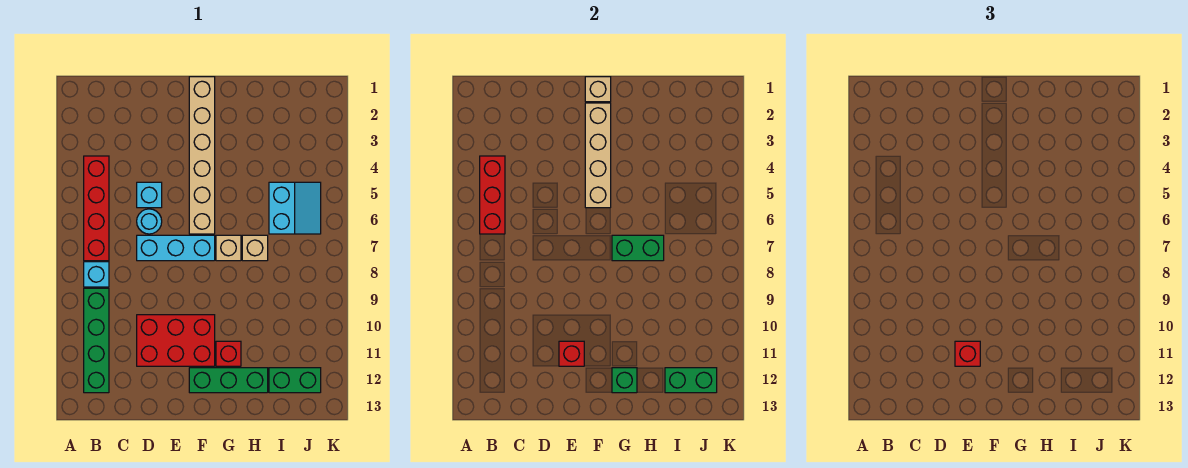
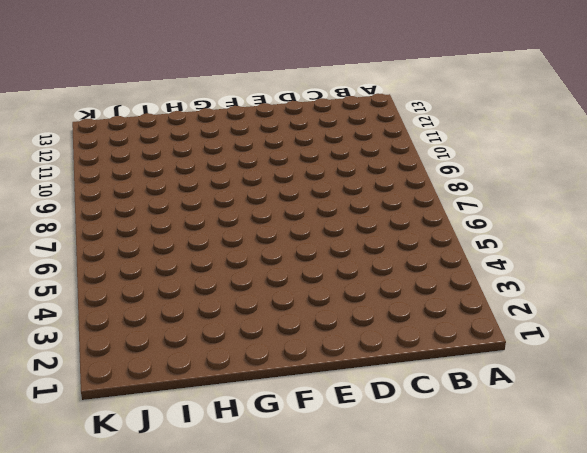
none -> red brick B4:B7 level 1
none -> cyan brick B8 level 1
none -> green brick B9:B12 level 1

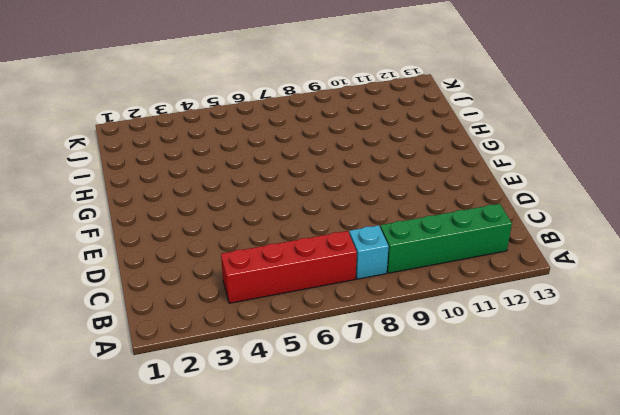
none -> cyan brick D5 level 1
none -> cyan round brick D6 level 1
none -> cyan brick D7:F7 level 1

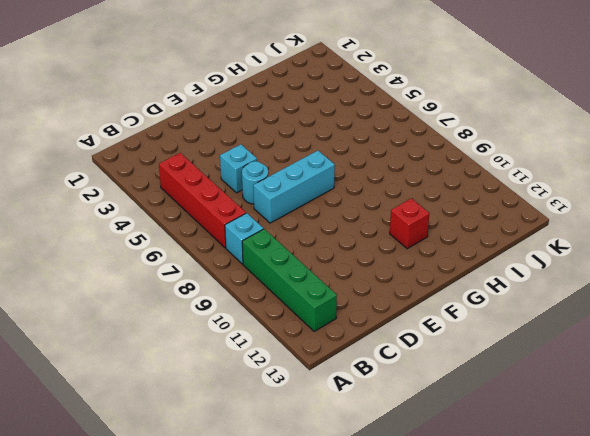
none -> red brick D10:F11 level 1
none -> tan brick F1:F6 level 1
none -> green brick F12:H12 level 1

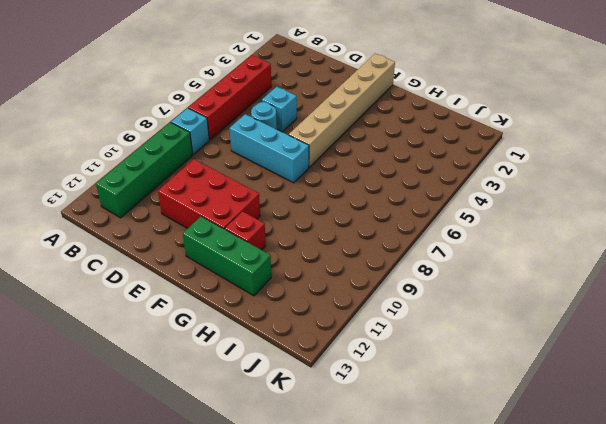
none -> tan brick G7 level 1
none -> tan brick H7 level 1
none -> cyan slope I5:J6 level 1 top I

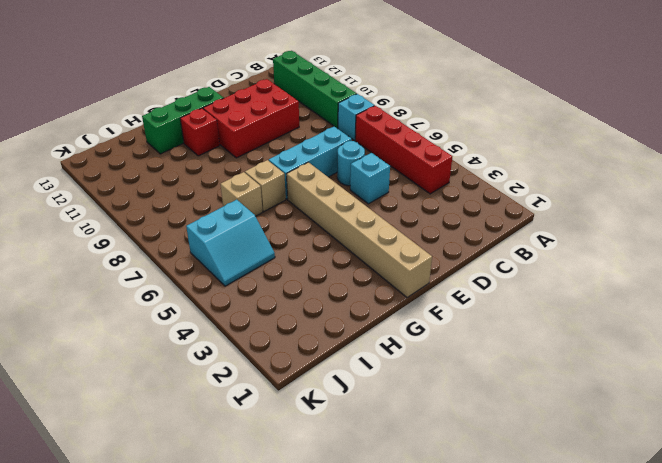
cyan slope I5:J6 level 1 top 6 -> cyan slope I5:J6 level 1 top I
none -> green brick I12:J12 level 1
none -> red brick B4:B6 level 2
none -> red brick E11 level 2

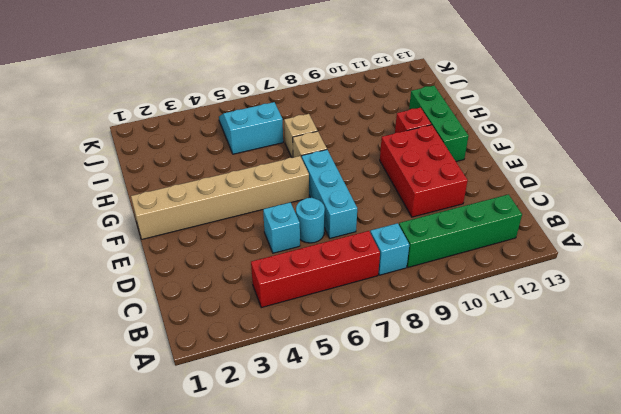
none -> green brick I12:J12 level 1
none -> red brick B4:B6 level 2
none -> red brick E11 level 2

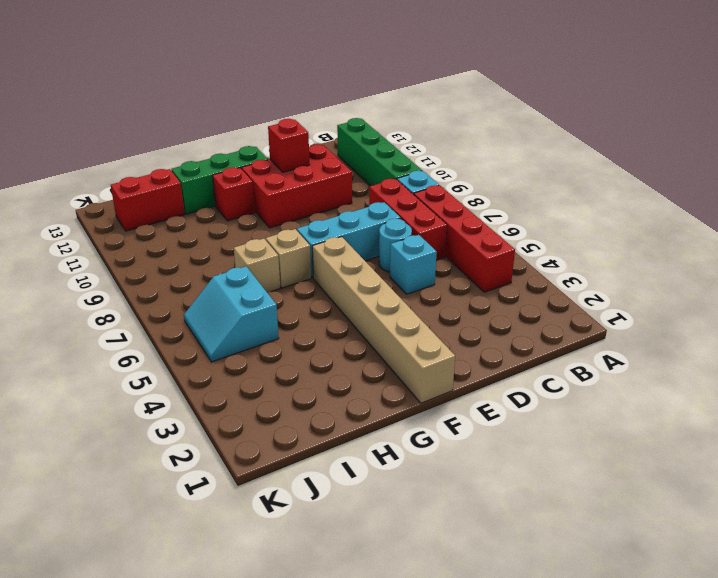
red brick C6:C8 level 1 -> red brick B4:B6 level 2
red brick I12:J12 level 1 -> green brick I12:J12 level 1
none -> tan brick F1 level 2
none -> tan brick F2:F5 level 2
none -> green brick G7:H7 level 2

